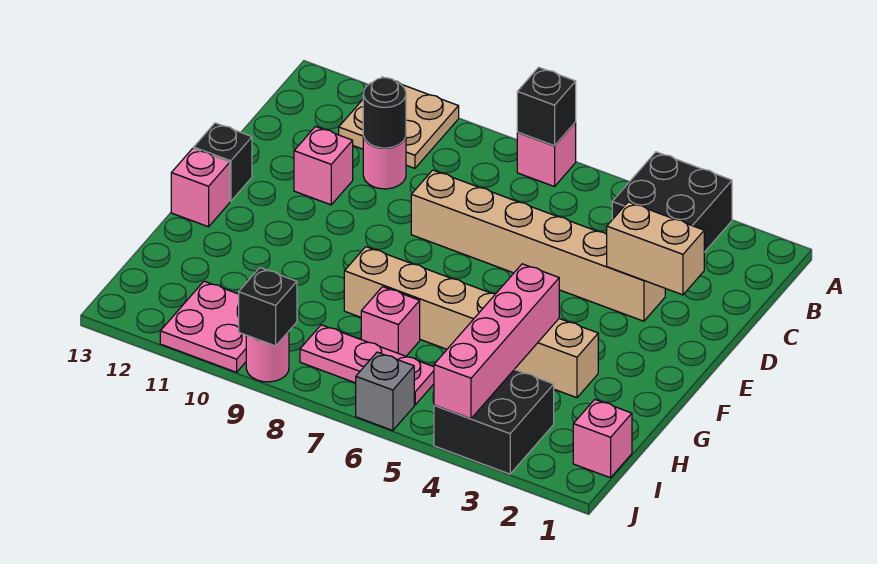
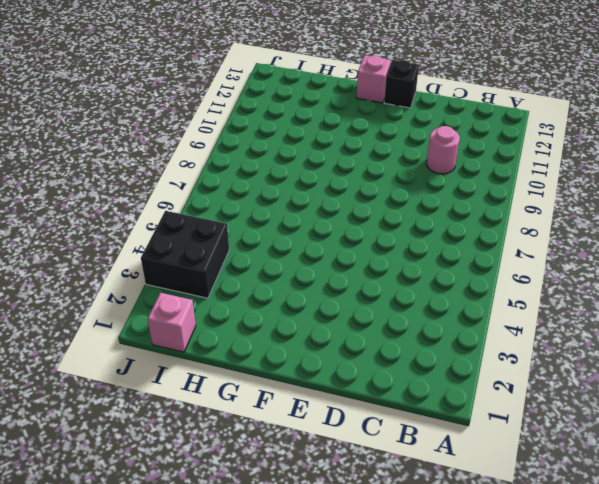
none -> black brick A3:B4 level 1
none -> pink brick A7 level 1
none -> tan plate A10:B11 level 1

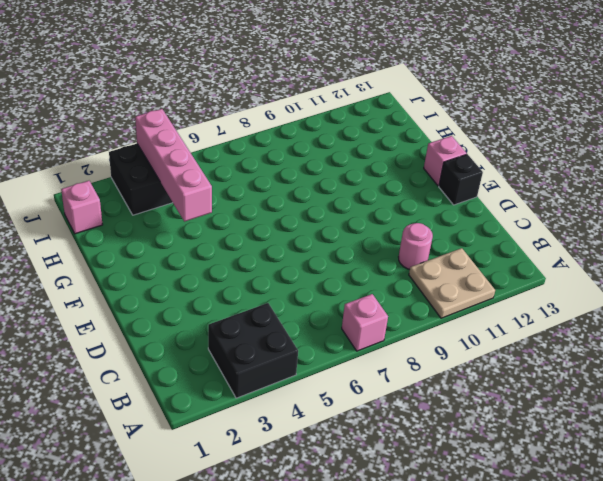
none -> tan brick D3:D8 level 1
none -> pink brick D11 level 1
none -> tan brick G3:G8 level 1

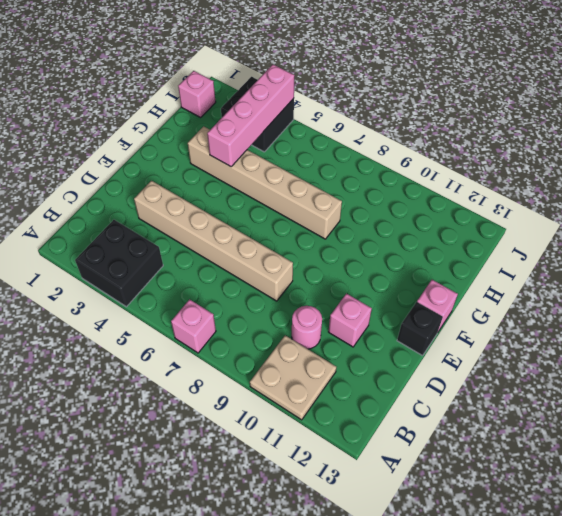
none -> pink brick H7 level 1
none -> pink plate I6:I8 level 1
none -> pink plate I10:J11 level 1

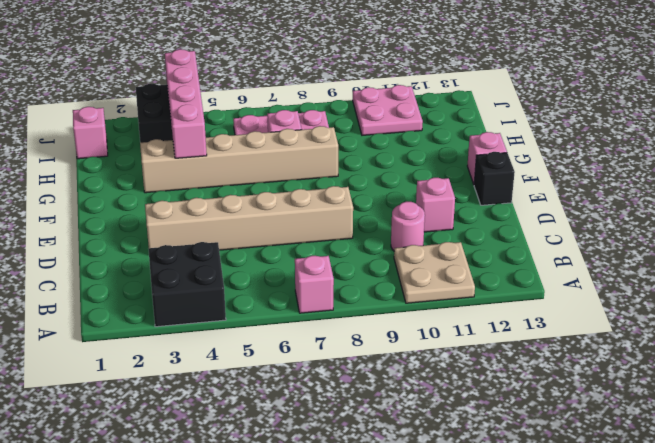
none -> grey brick J6 level 1
none -> pink round brick J9 level 1
none -> black brick A7 level 2

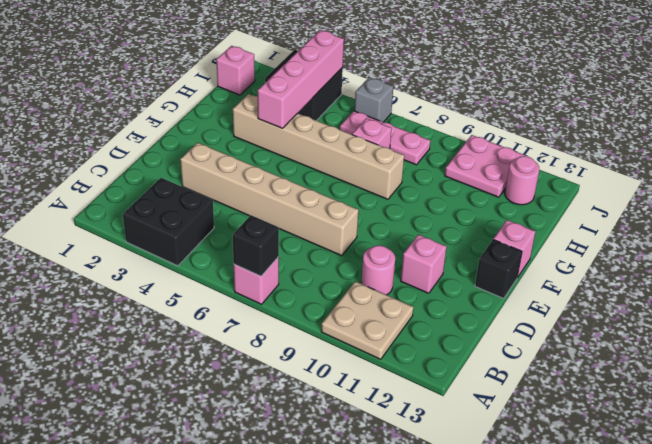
pink round brick I12 level 1 -> pink round brick J9 level 1
none -> black round brick C10 level 2
none -> tan brick D2:D3 level 2
none -> black brick J9 level 2

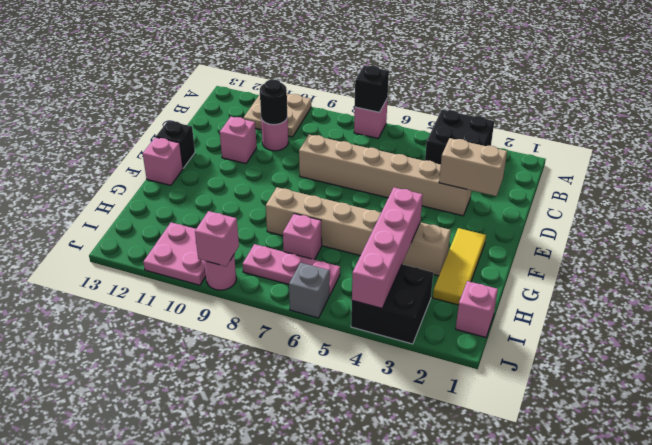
yellow tile F2:H2 level 1 -> none
pink brick J9 level 2 -> black brick J9 level 2

